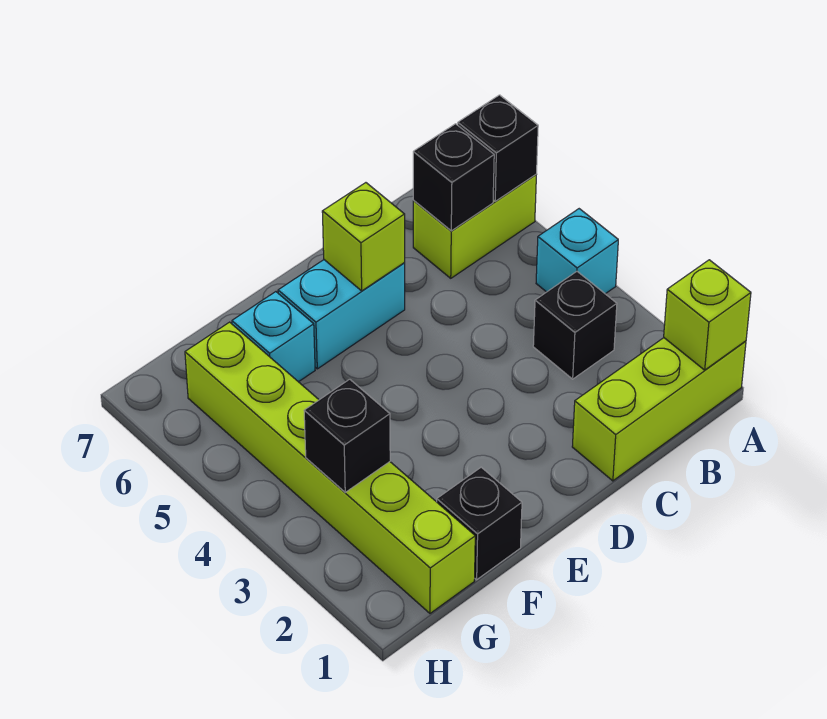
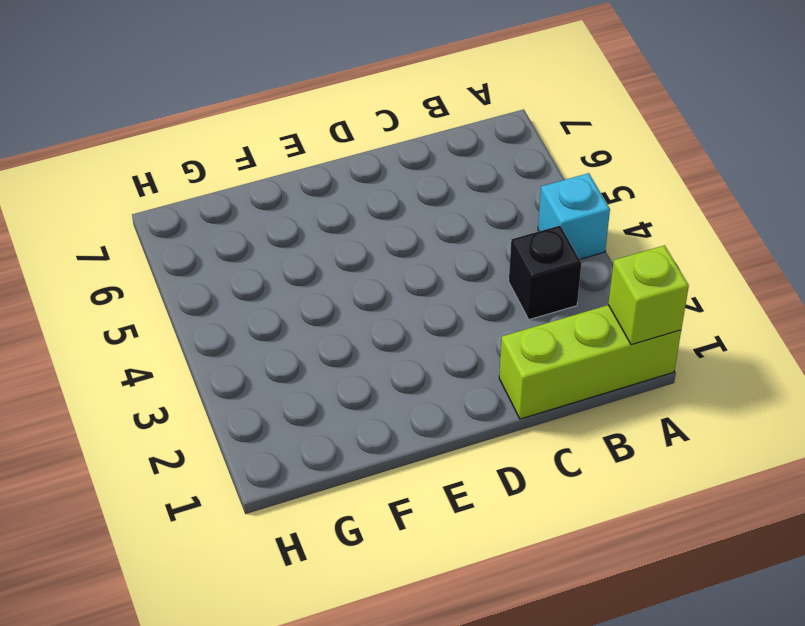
none -> lime brick A6:B6 level 1
none -> cyan brick D6:E6 level 1
none -> black brick F1 level 1

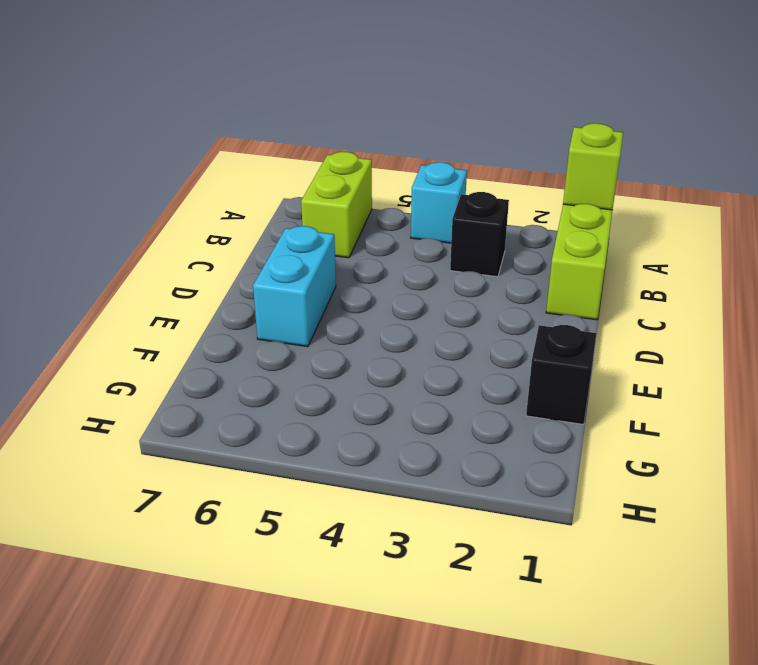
none -> cyan brick F6 level 1
none -> lime brick G1:G6 level 1
none -> black brick A6 level 2

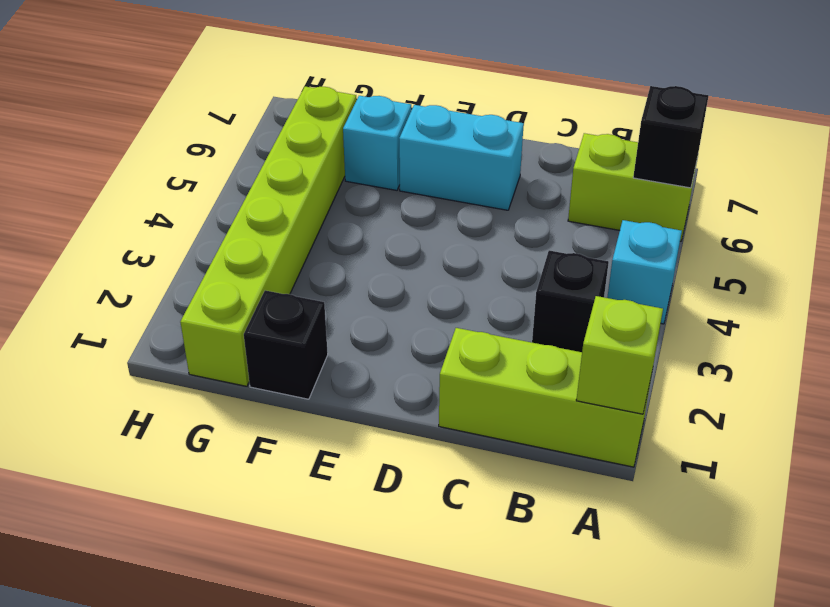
none -> black brick B6 level 2
none -> lime brick D6 level 2
none -> black brick G3 level 2

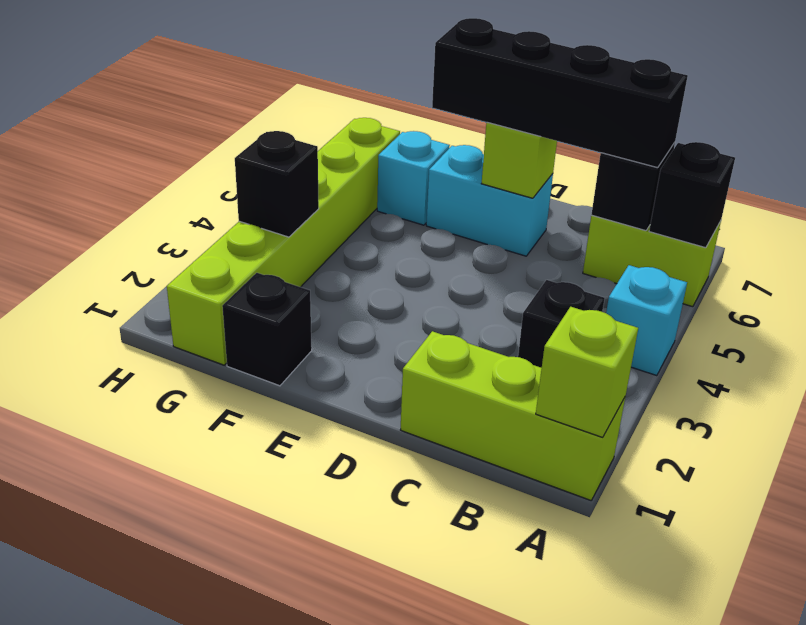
black brick B6:E6 level 3 -> none

